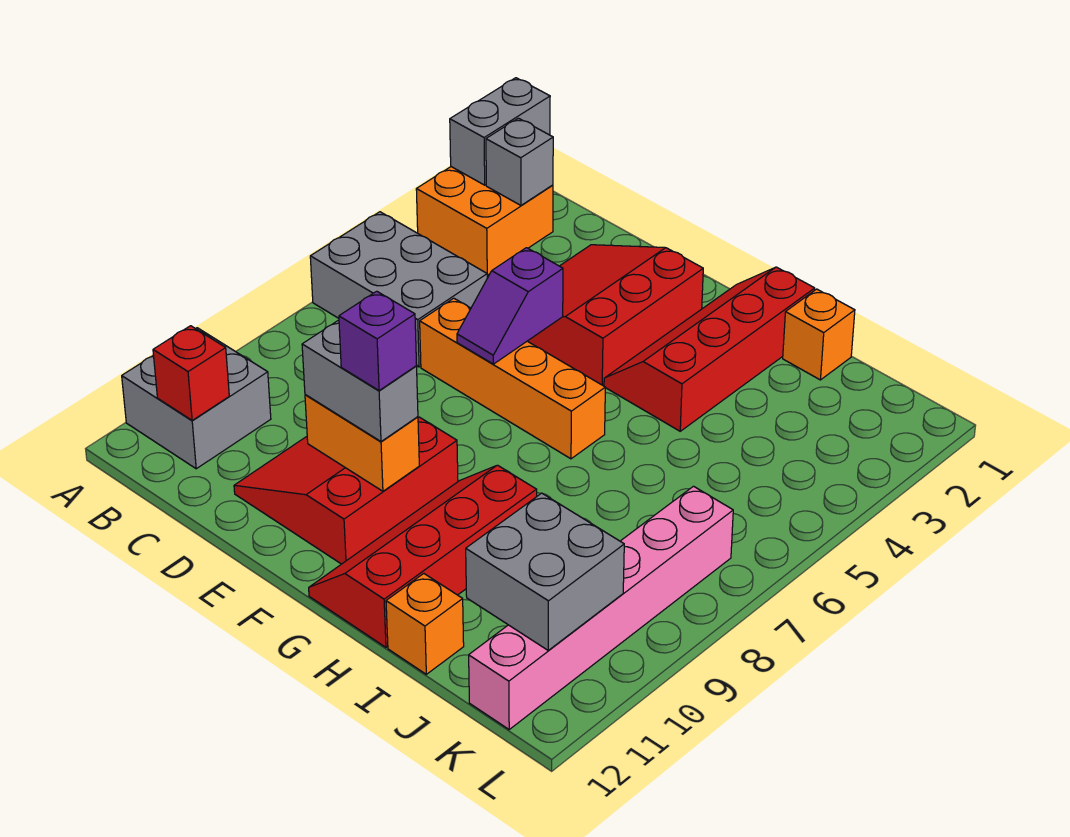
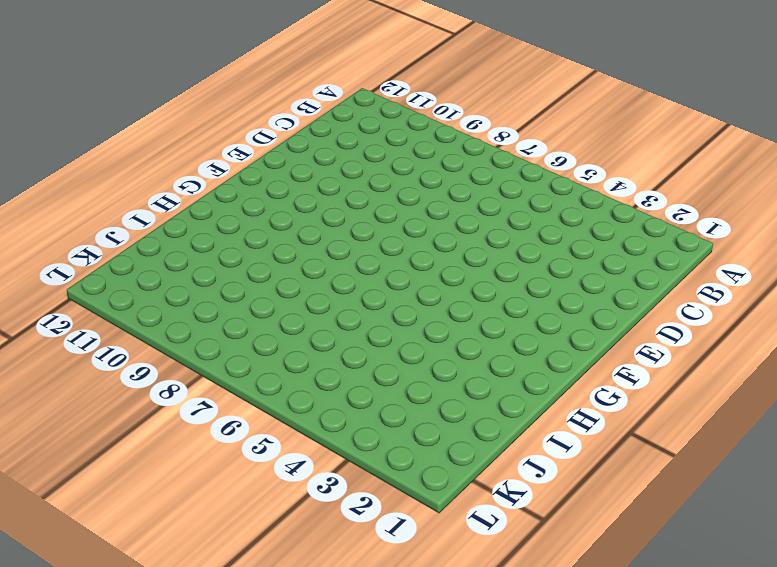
none -> orange brick A2:B3 level 1
none -> grey brick A5:C6 level 1
none -> grey brick A10:B11 level 1

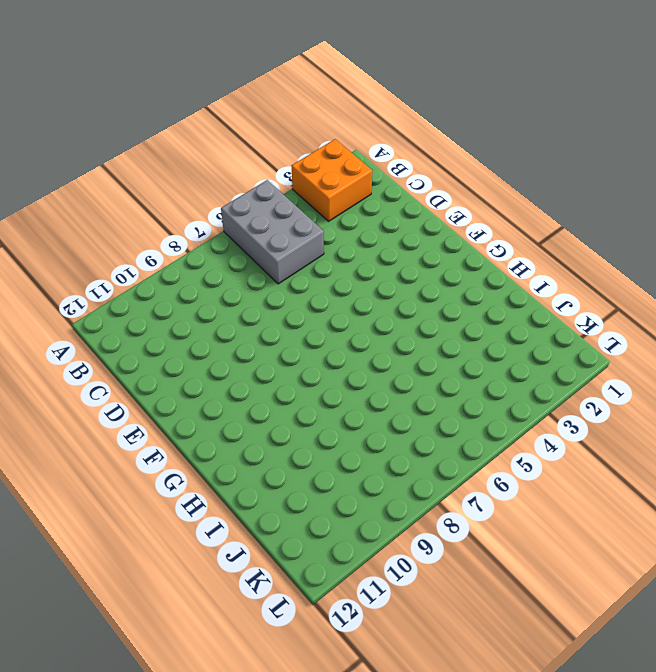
none -> grey brick A10:B11 level 1
none -> red slope D2:F4 level 1 top F
none -> orange brick D6:G6 level 1

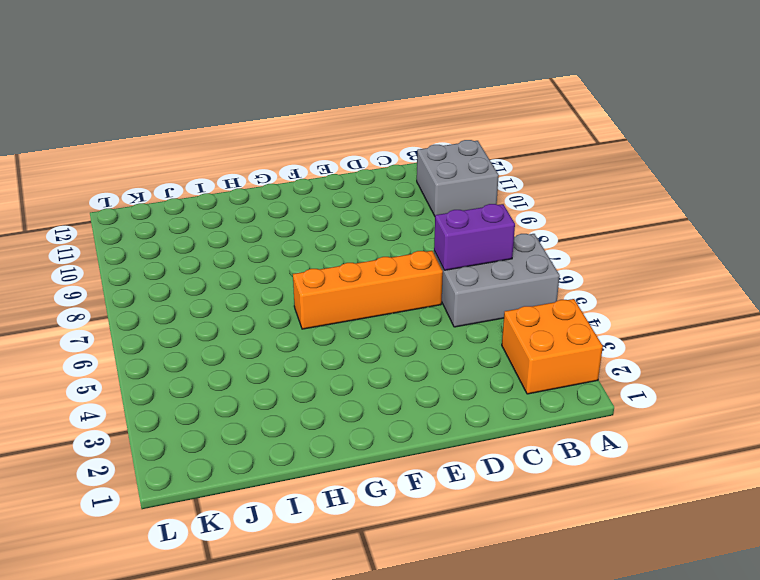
purple brick B6:C6 level 2 -> none
none -> red slope D2:F4 level 1 top F
none -> red slope D9:F11 level 1 top F
none -> red slope G1:H4 level 1 top H

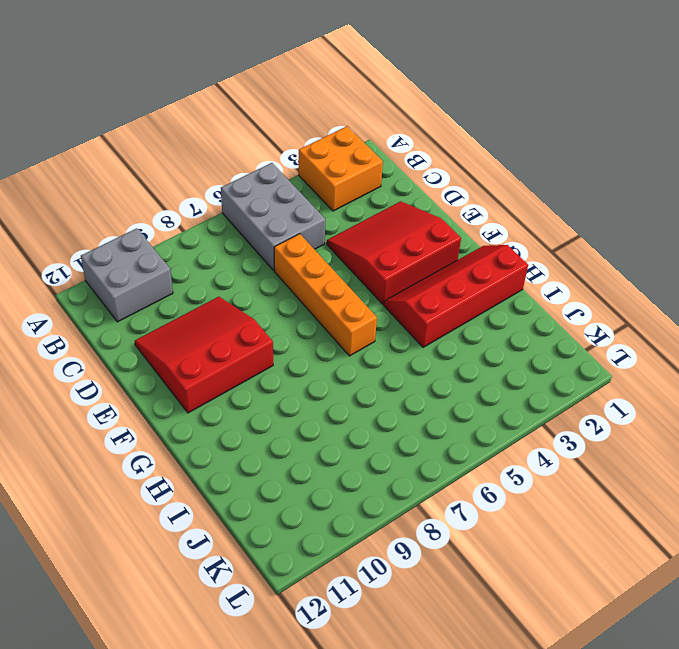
none -> red slope G9:H12 level 1 top H
none -> orange brick I1 level 1
none -> orange brick I12 level 1

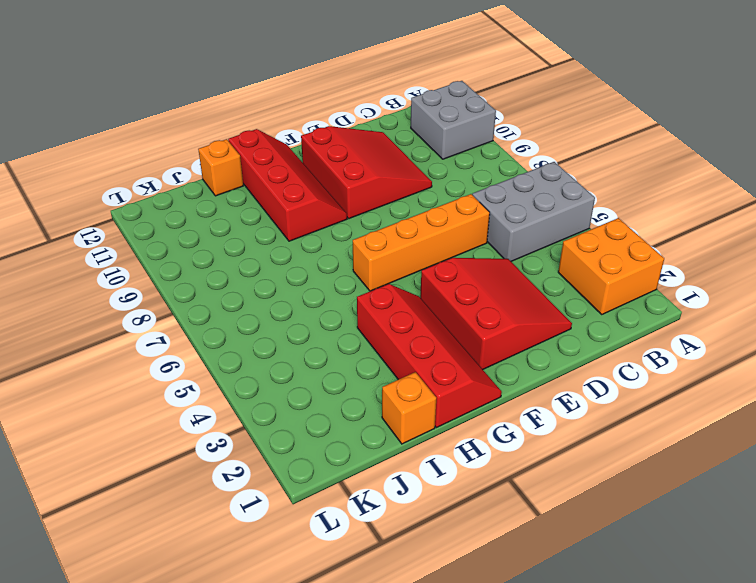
none -> pink brick K7:K12 level 1
none -> grey brick A1:A2 level 2
none -> grey brick B2 level 2

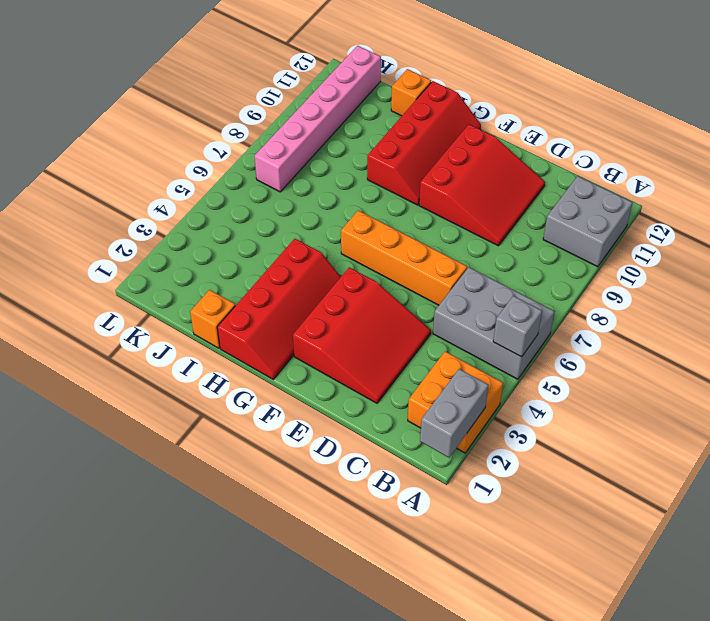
grey brick A5 level 2 -> grey brick B2 level 2
none -> red brick B11 level 2
none -> purple slope E5:E6 level 2 top 5
none -> orange brick E10:F10 level 2

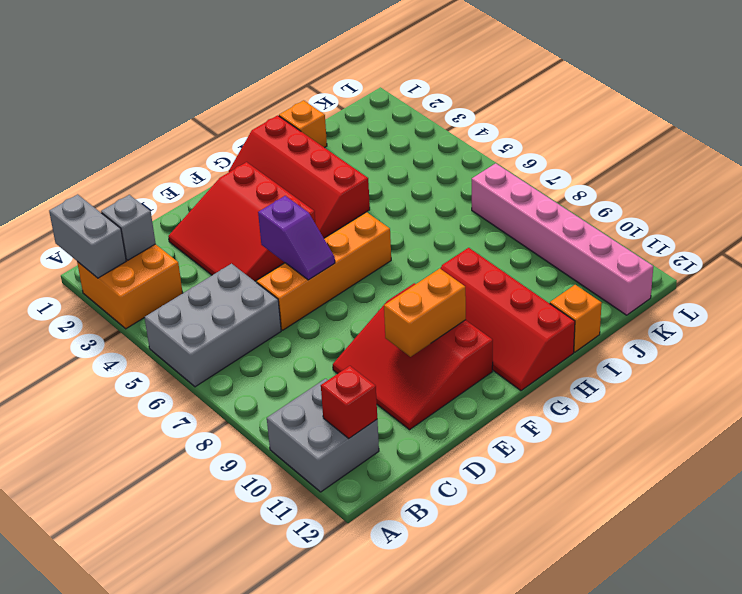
none -> grey brick J10:K11 level 2
none -> grey brick E10:F10 level 3
none -> purple brick F10 level 4

